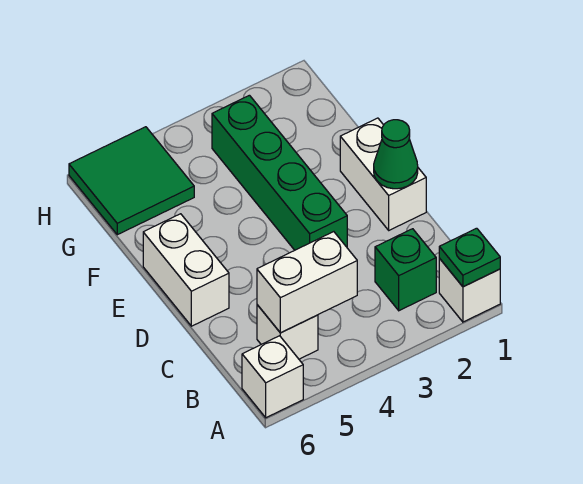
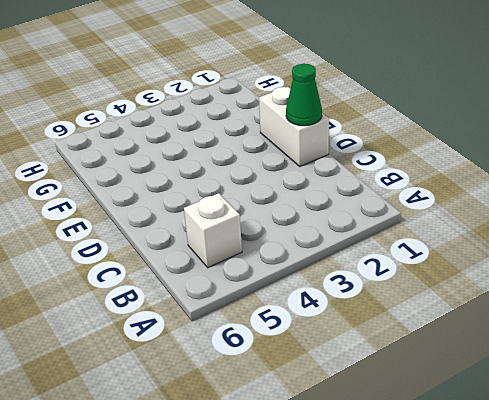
none -> white brick A1 level 1
none -> white brick A6 level 1

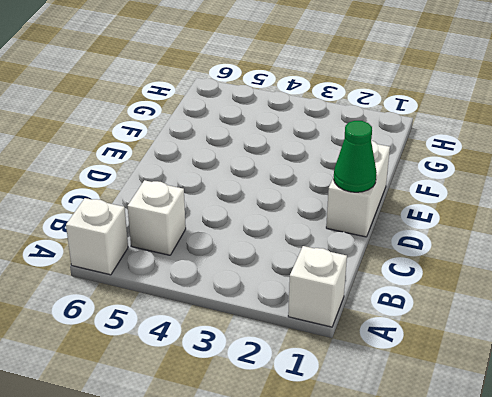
none -> green brick B2 level 1
none -> green brick D3:G3 level 1

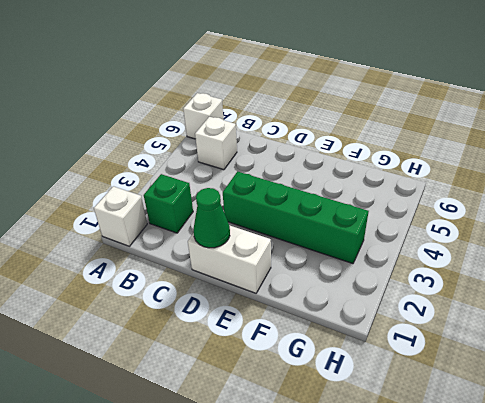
none -> white brick D6:E6 level 1
none -> green tile G5:H6 level 1

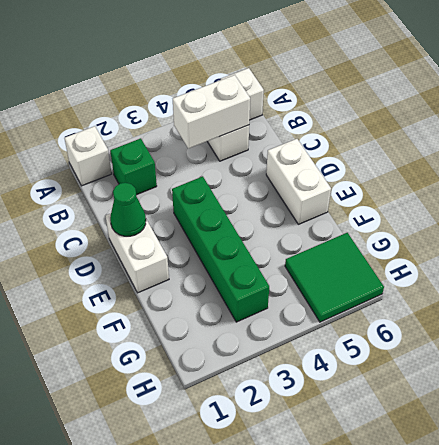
none -> green plate A1 level 2

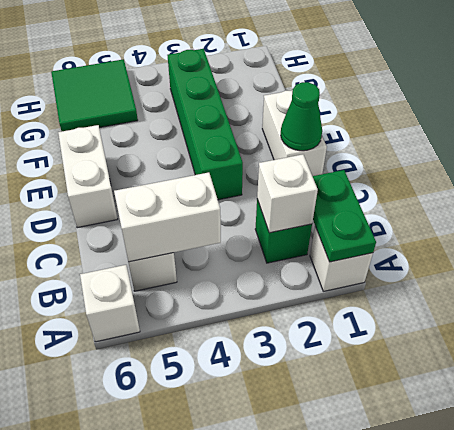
green plate A1:B1 level 2 -> green plate A1 level 2
white brick B2 level 2 -> none

